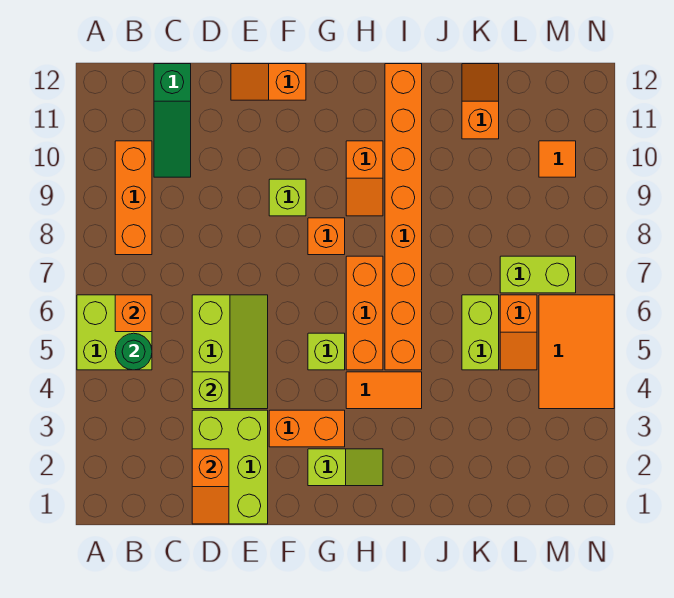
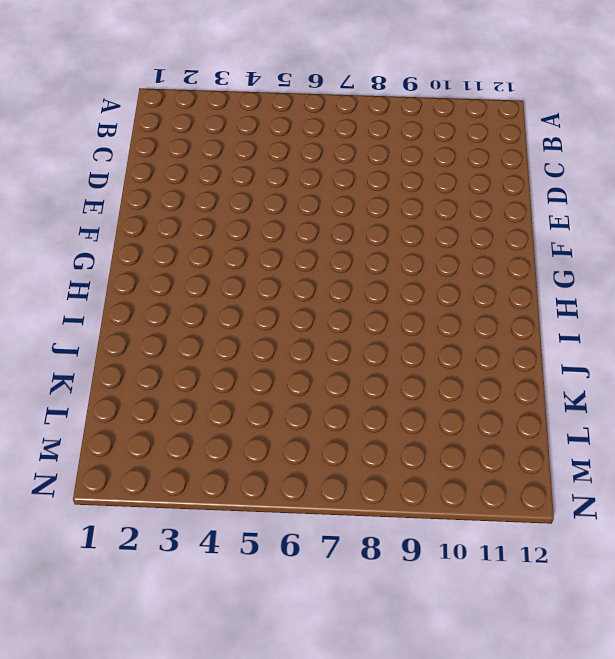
none -> lime brick A5:B6 level 1
none -> orange brick B8:B10 level 1
none -> green slope C10:C12 level 1 top 12

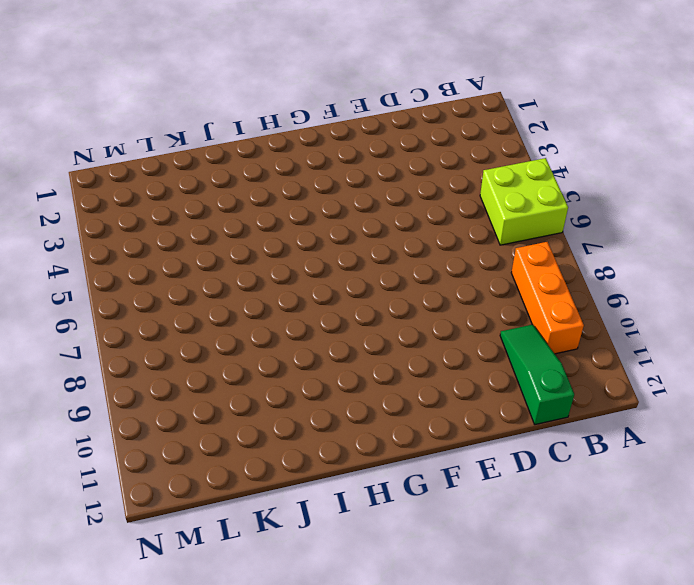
none -> lime brick D1:E3 level 1
none -> lime slope D4:E6 level 1 top D
none -> orange slope E12:F12 level 1 top F

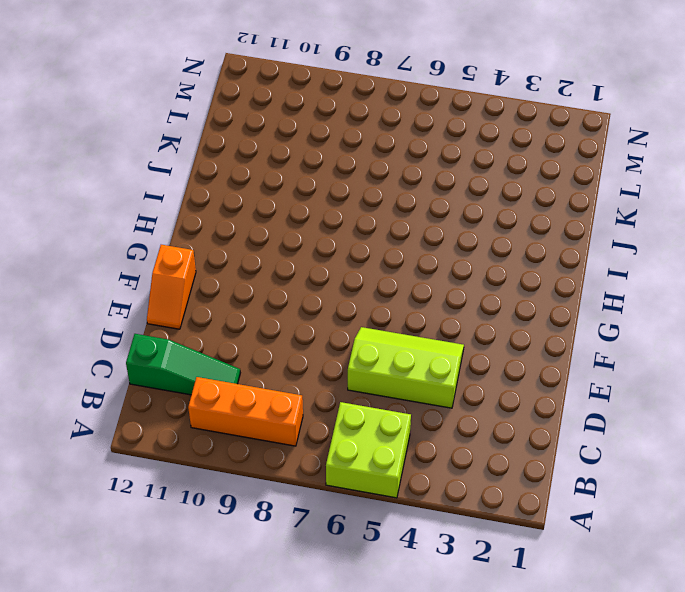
none -> lime brick D1:E3 level 1
none -> orange brick F3:G3 level 1
none -> lime brick F9 level 1

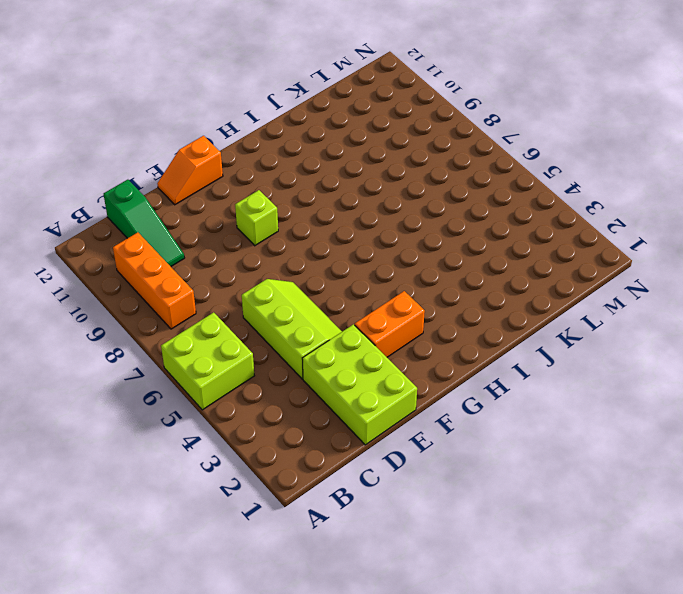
none -> lime slope G2:H2 level 1 top G
none -> lime brick G5 level 1
none -> orange brick G8 level 1

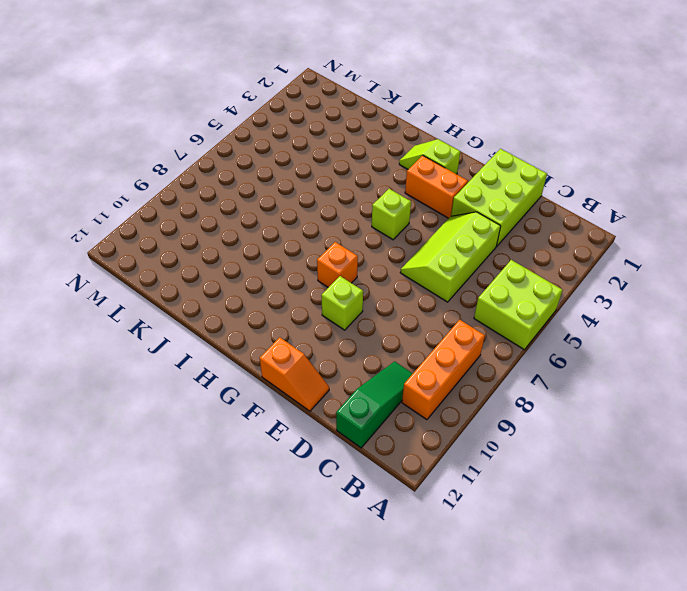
none -> orange tile H4:I4 level 1
none -> orange brick H5:H7 level 1
none -> orange slope H9:H10 level 1 top 10

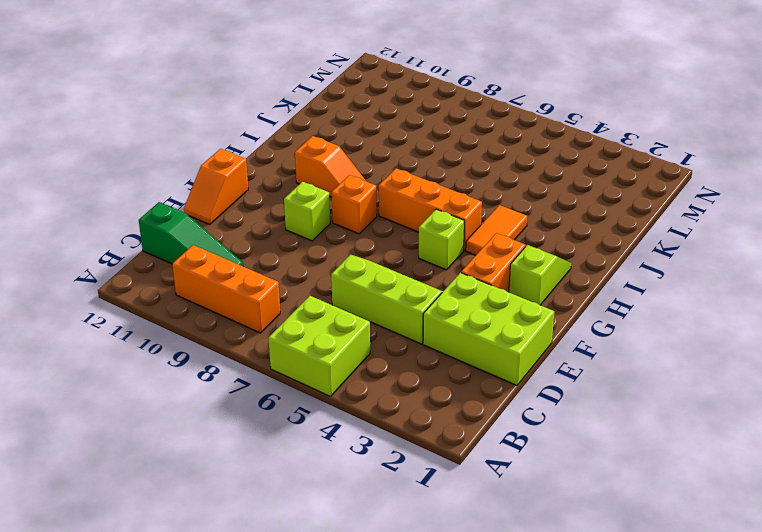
none -> orange brick I5:I12 level 1
none -> lime brick K5:K6 level 1
none -> orange slope K11:K12 level 1 top 11

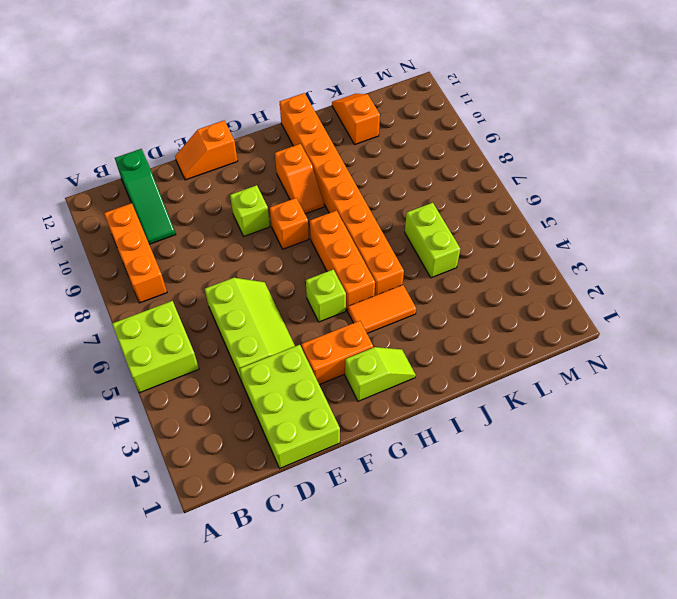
none -> orange slope L5:L6 level 1 top 6
none -> lime brick L7:M7 level 1
none -> orange tile M4:N6 level 1

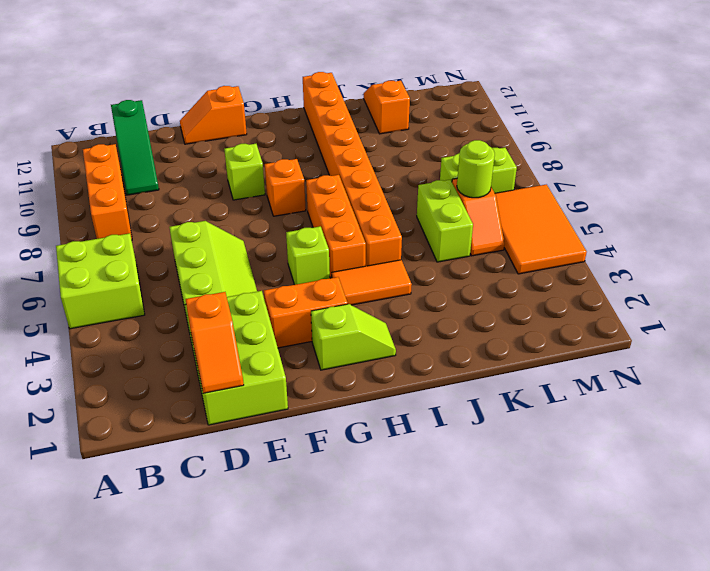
lime round brick L6 level 2 -> none
none -> orange slope H9:H10 level 1 top 10
none -> orange tile M10 level 1
none -> green round brick B5 level 2

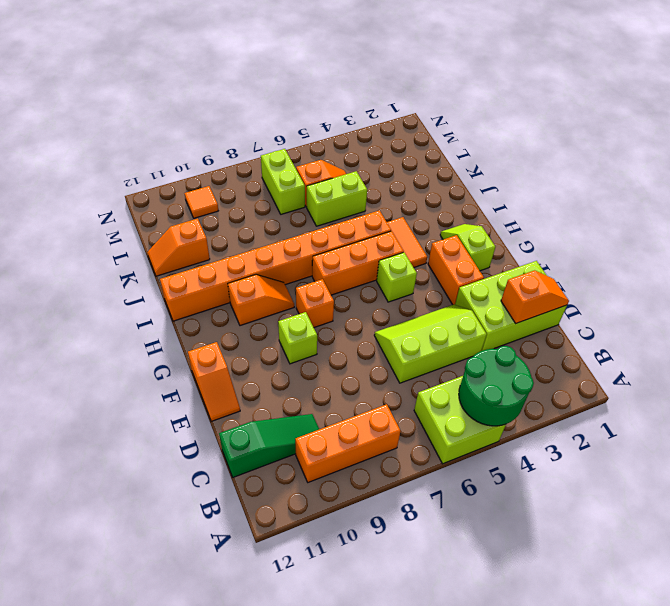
green round brick A4:B5 level 2 -> green round brick B5 level 2
none -> orange tile M4:N6 level 1
none -> orange brick B6 level 2
none -> lime brick D4 level 2

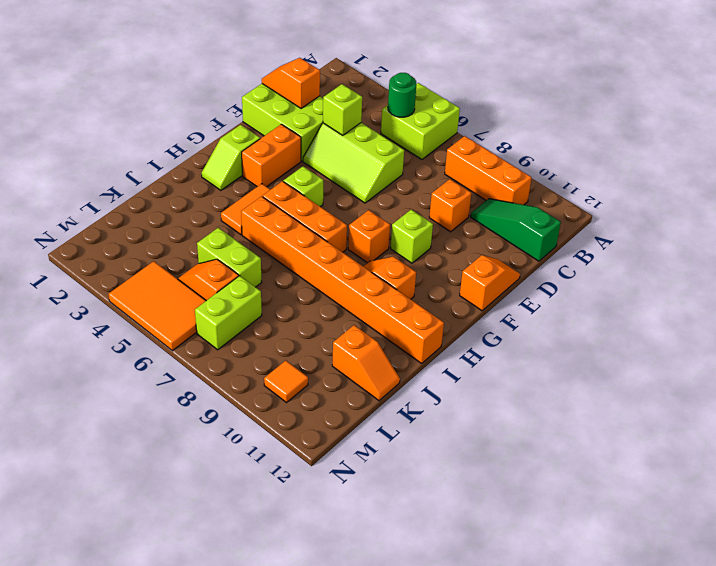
orange brick D9 level 1 -> orange brick B6 level 2

